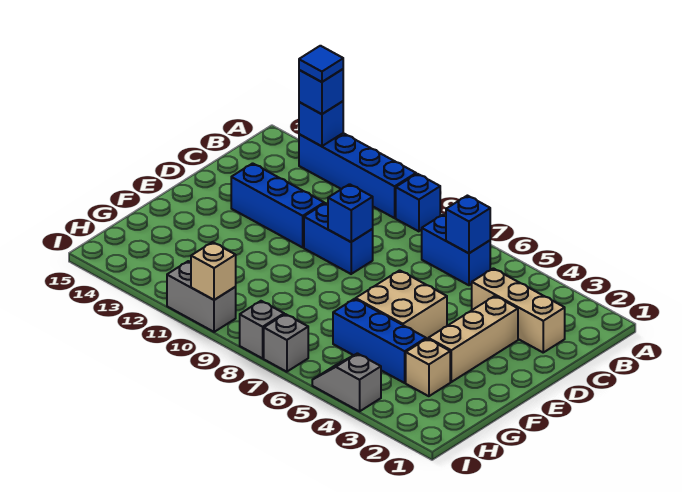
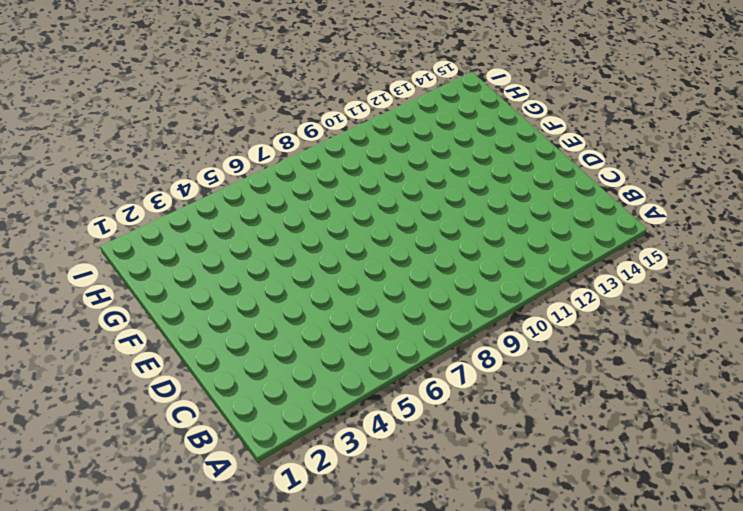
none -> blue brick A9 level 1
none -> blue brick A10:A13 level 1
none -> blue brick B6:B7 level 1

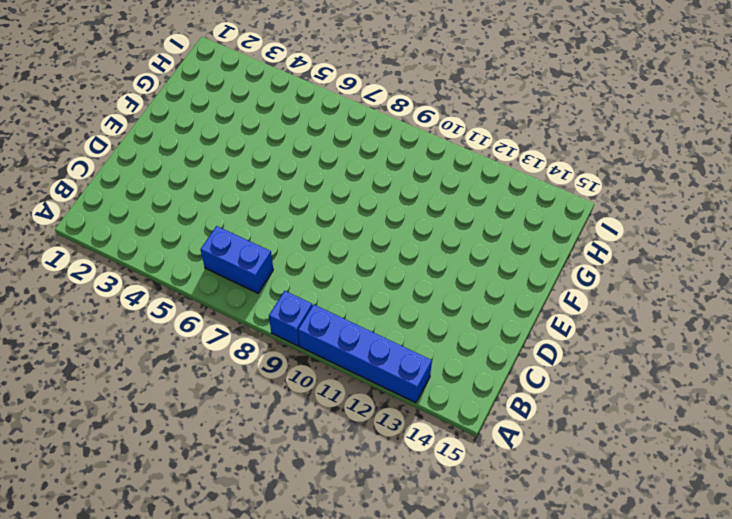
none -> tan brick C2:C4 level 1
none -> tan brick D3:F3 level 1
none -> blue brick D9:D10 level 1

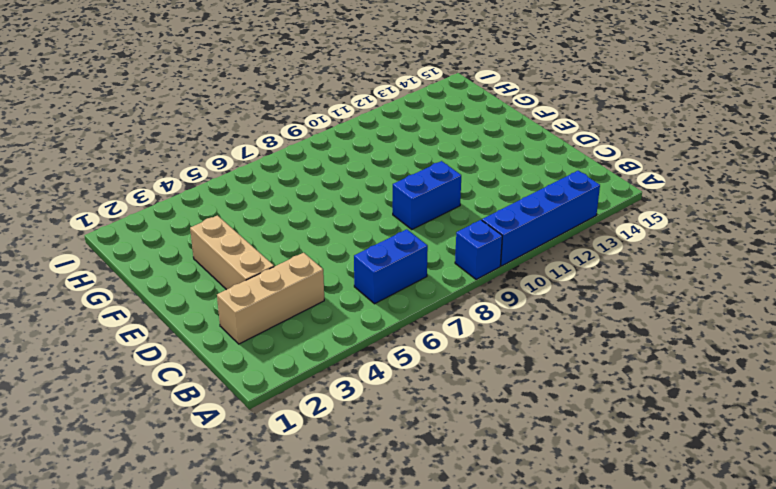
none -> blue brick D11:D13 level 1
none -> tan brick E5:F6 level 1
none -> tan brick G3 level 1

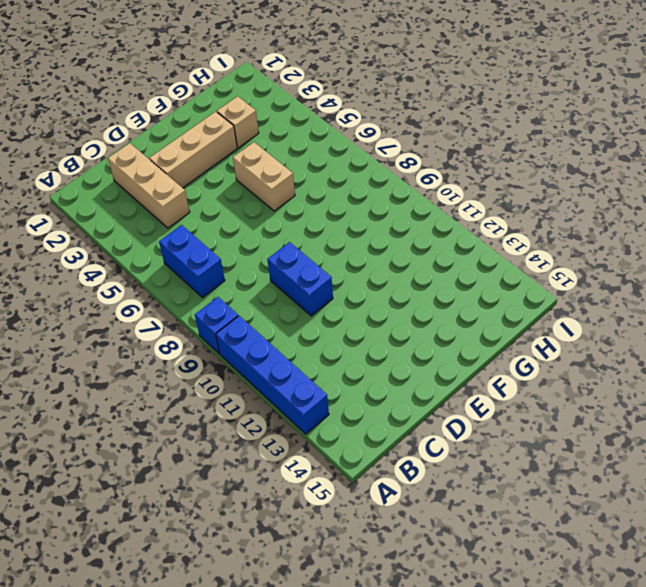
tan brick F5:F6 level 1 -> tan brick E5:F6 level 1
none -> blue brick D11:D13 level 1
none -> blue brick G4:G6 level 1
none -> grey slope I4:I5 level 1 top 4

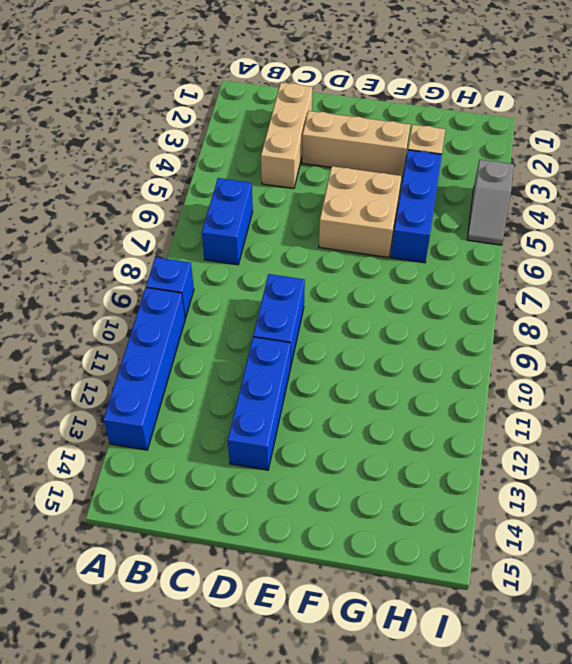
none -> grey brick I7 level 1
none -> grey brick I8 level 1
none -> grey brick I10:I11 level 1

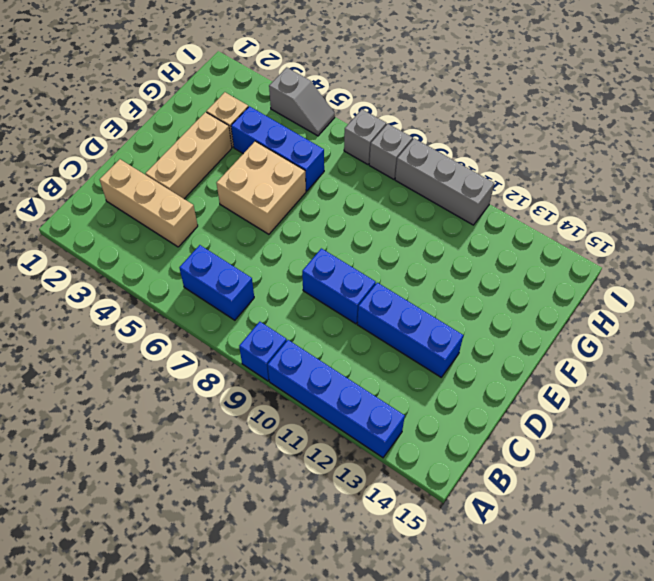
grey brick I9:I11 level 1 -> grey brick I10:I11 level 1
none -> blue brick A13 level 2
none -> blue brick B6 level 2
none -> blue brick D9 level 2

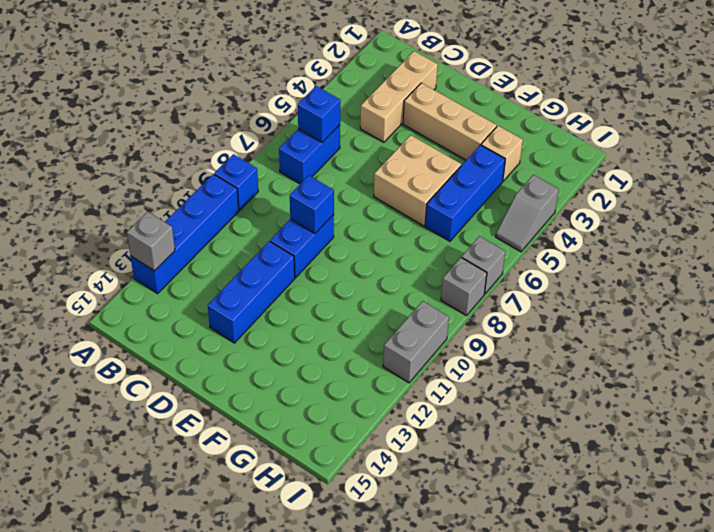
grey brick A13 level 2 -> blue brick A13 level 2
none -> tan brick I10 level 2
none -> blue brick A13 level 3
none -> blue tile A13 level 4

